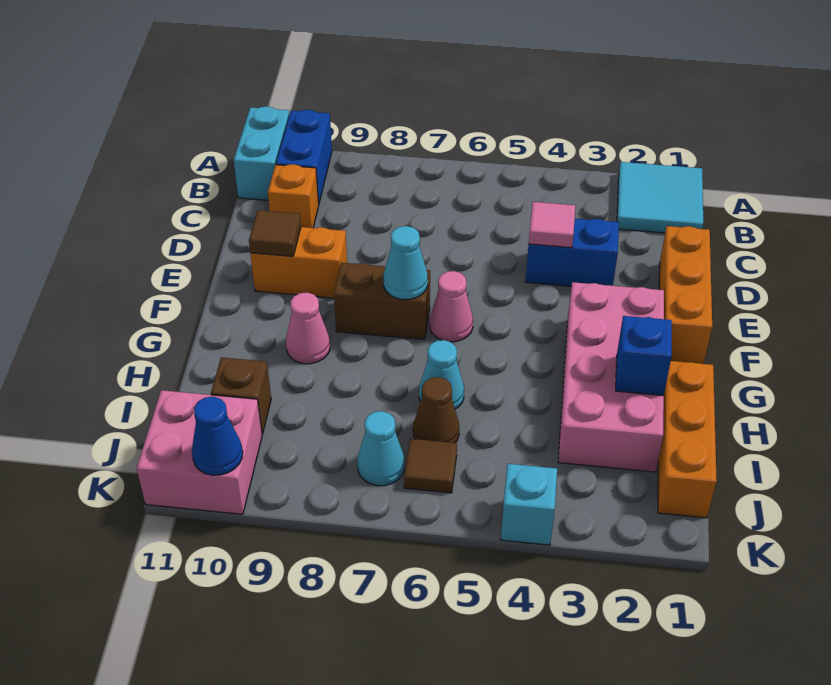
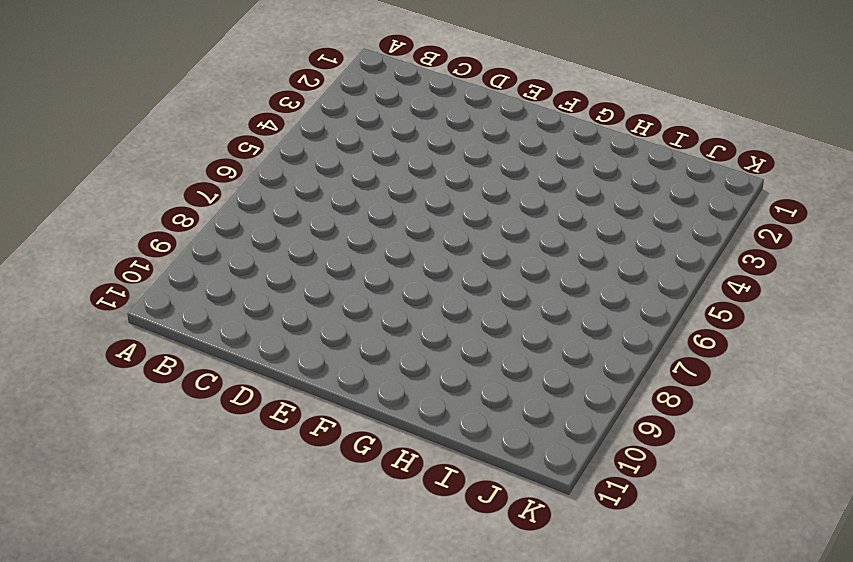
none -> cyan tile A1:B2 level 1
none -> blue brick A10:B10 level 1
none -> cyan brick A11:B11 level 1

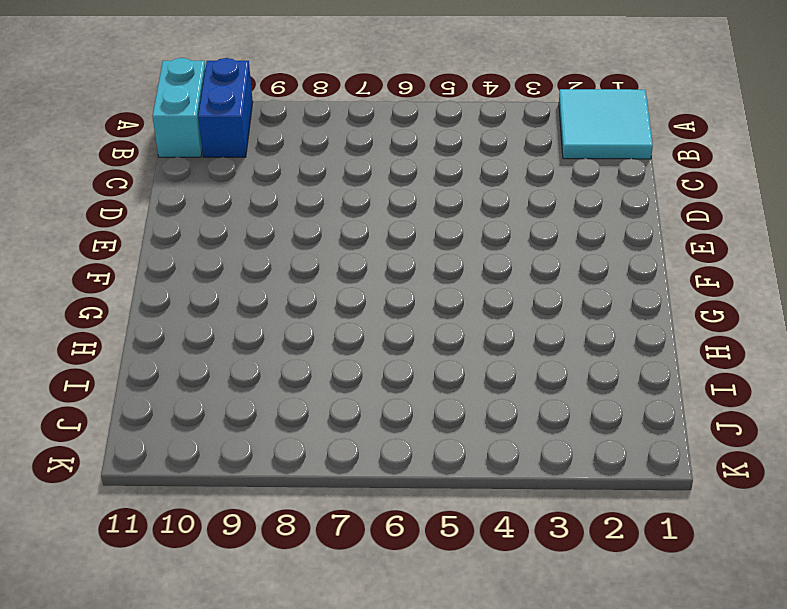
none -> orange brick C10 level 1
none -> orange brick D1:F1 level 1
none -> blue brick D3:D4 level 1

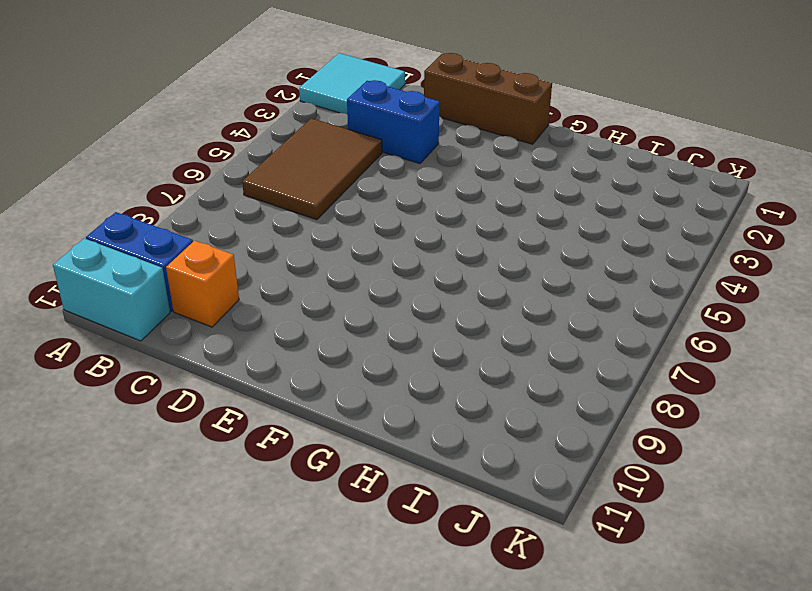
brown tile B4:C6 level 1 -> none
blue brick C3:D3 level 1 -> blue brick D3:D4 level 1
brown brick D1:F1 level 1 -> orange brick D1:F1 level 1
none -> orange brick E9:E10 level 1
none -> pink brick F2:I3 level 1
none -> pink cone F6 level 1

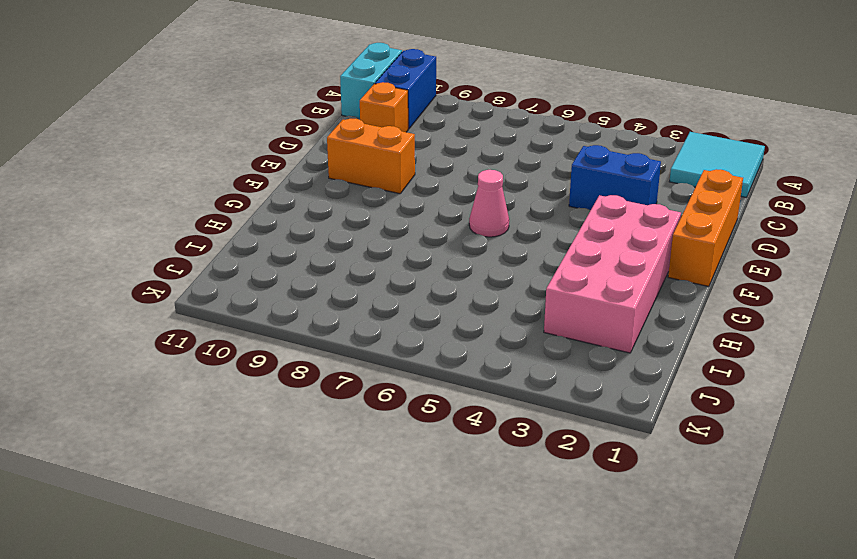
none -> brown brick F7:F8 level 1
none -> pink cone G9 level 1
none -> orange brick H1:J1 level 1

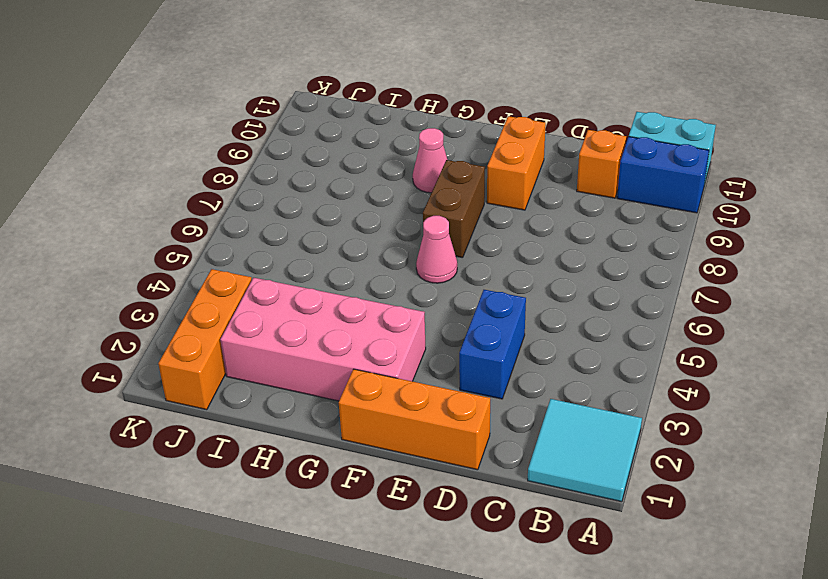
orange brick J1:J3 level 1 -> orange brick H1:J1 level 1
none -> cyan cone H6 level 1
none -> brown cone I6 level 1
none -> brown brick I10 level 1

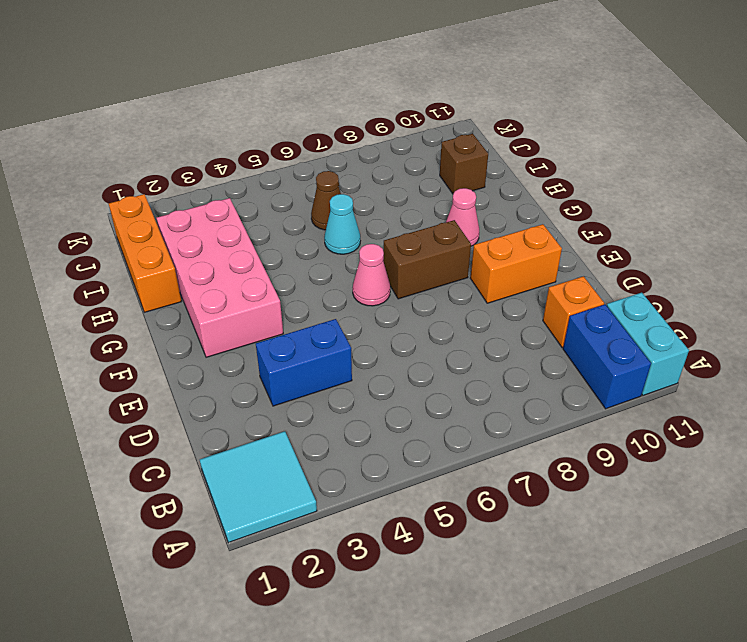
none -> orange brick D1:F1 level 1
none -> brown tile J6 level 1
none -> cyan cone J7 level 1

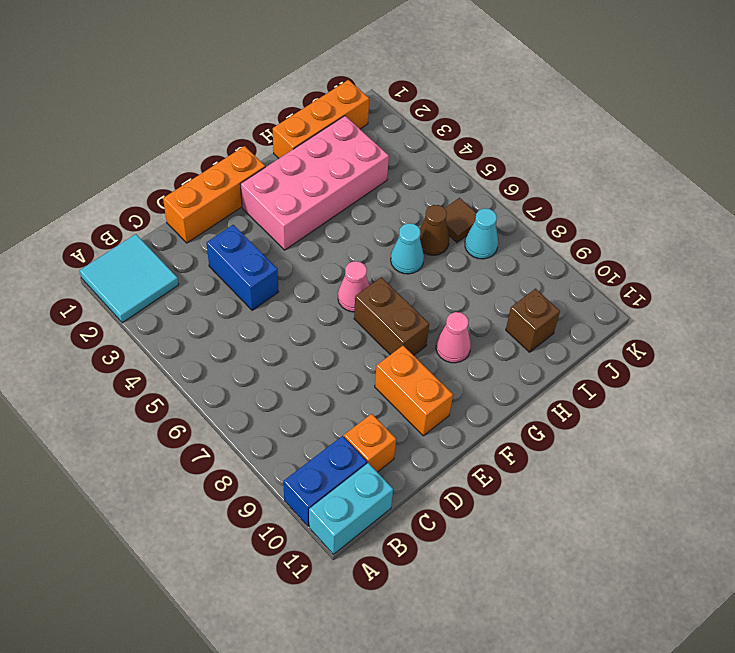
none -> pink brick J10:K11 level 1
none -> cyan brick K4 level 1
none -> pink tile D4 level 2

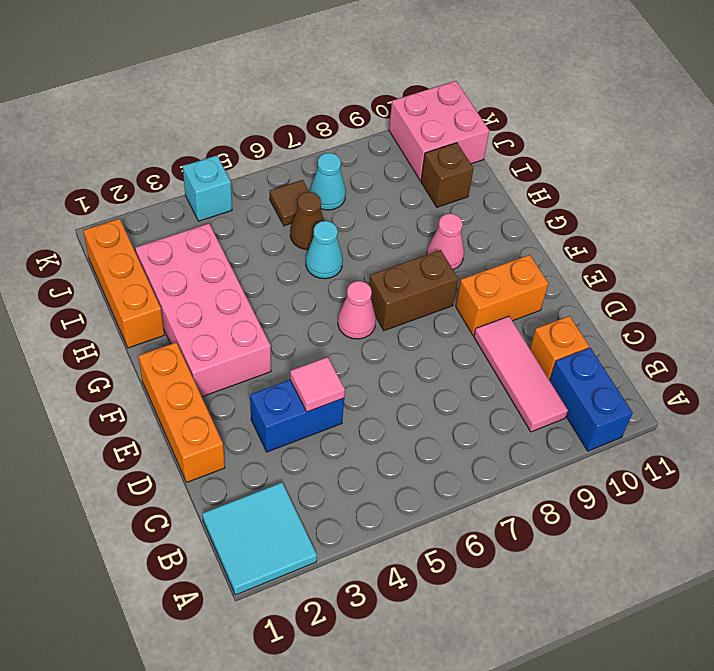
pink tile B9:D9 level 1 -> none
none -> cyan brick A11:B11 level 1
none -> brown tile E10 level 2
none -> cyan cone F7 level 2

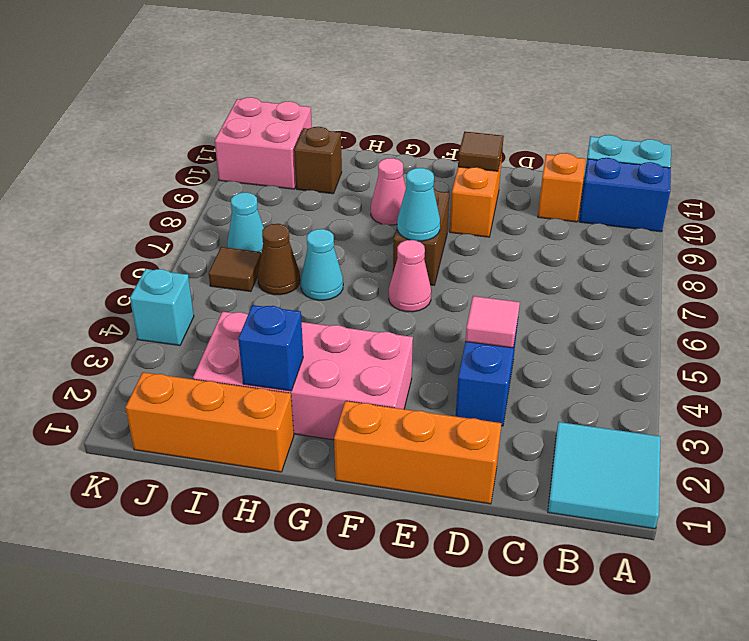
none -> blue cone K10 level 2

